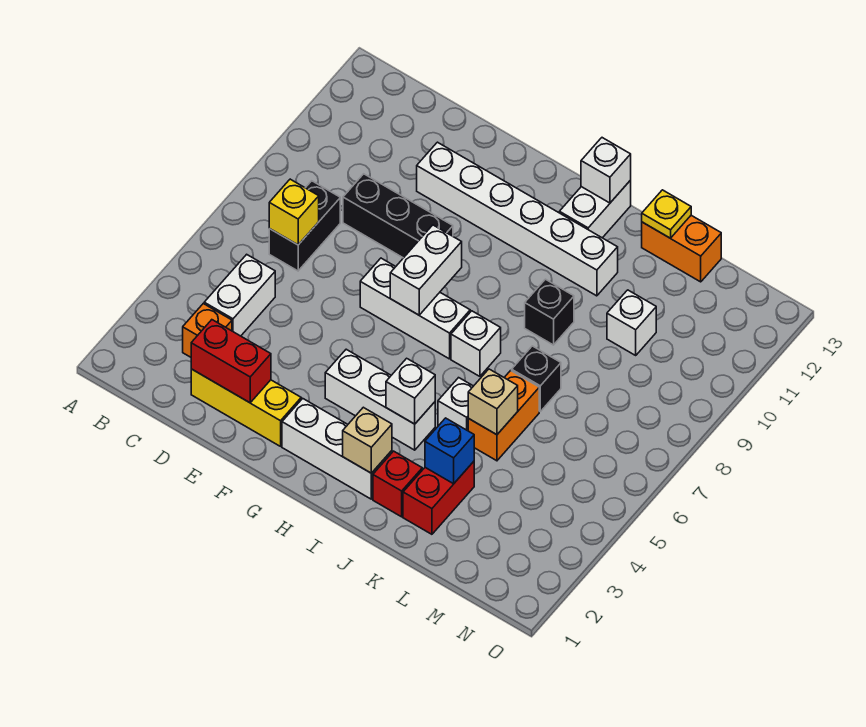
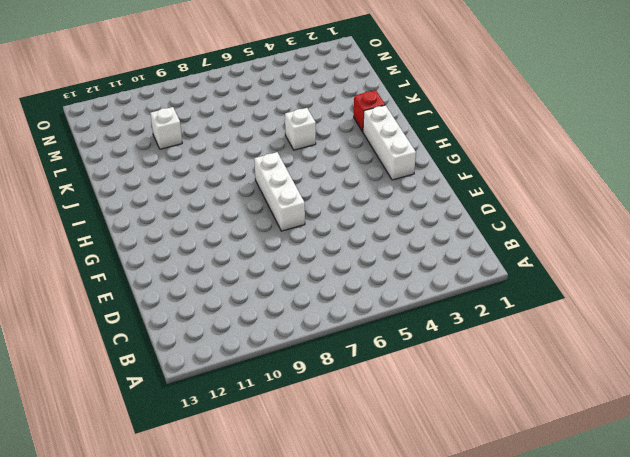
none -> orange brick C3 level 1
none -> white brick C4:C5 level 1
none -> black brick C7:C8 level 1

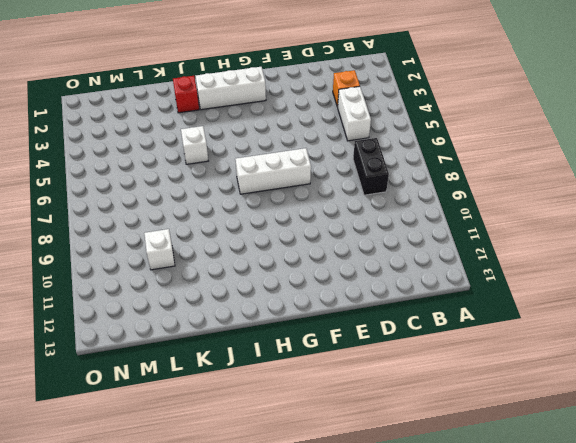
none -> yellow brick D2:F2 level 1
none -> black brick D9:F9 level 1
none -> white brick E11:J11 level 1

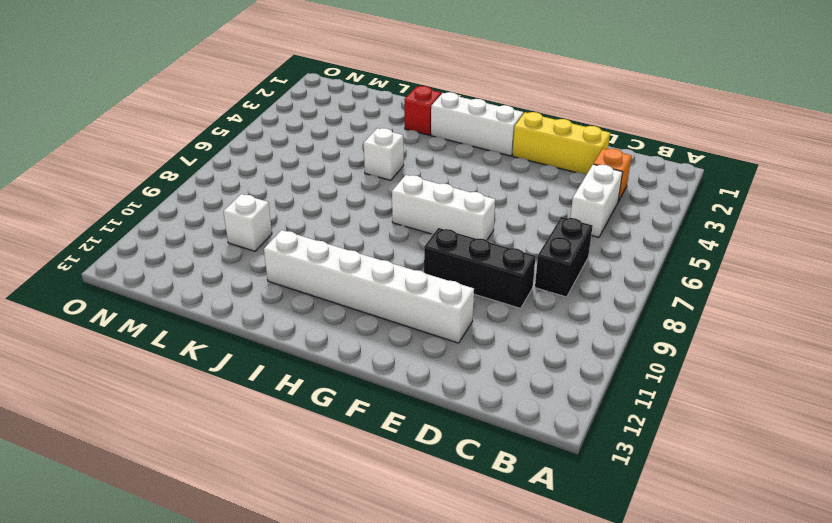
none -> white brick G4:I4 level 1
none -> white brick I7 level 1
none -> white brick I12:I13 level 1

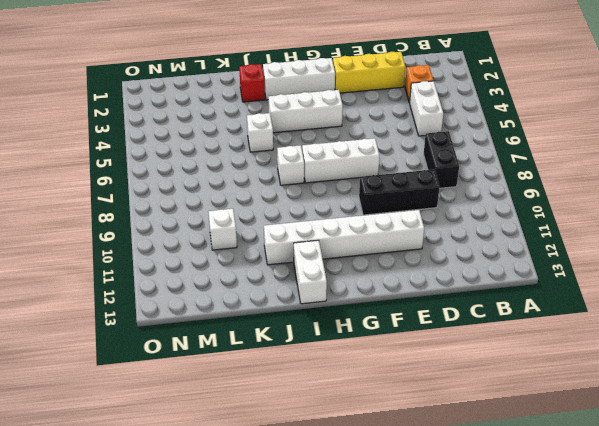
none -> black brick J9 level 1
none -> red brick K2:K3 level 1
none -> orange brick K5:K6 level 1

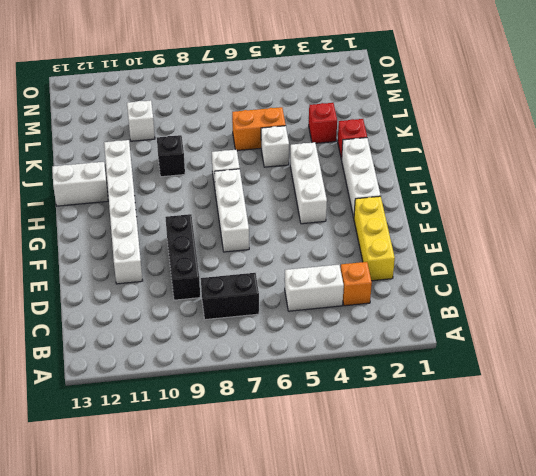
red brick K3 level 1 -> red brick K2:K3 level 1
none -> black brick K7 level 1
none -> orange brick K13:L13 level 1
none -> yellow brick C7 level 2

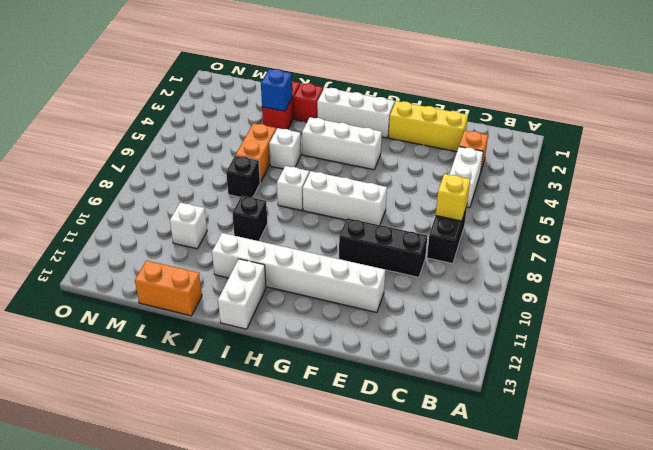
none -> red brick D2:E2 level 2
none -> white brick G7:G8 level 2
none -> tan brick I2 level 2

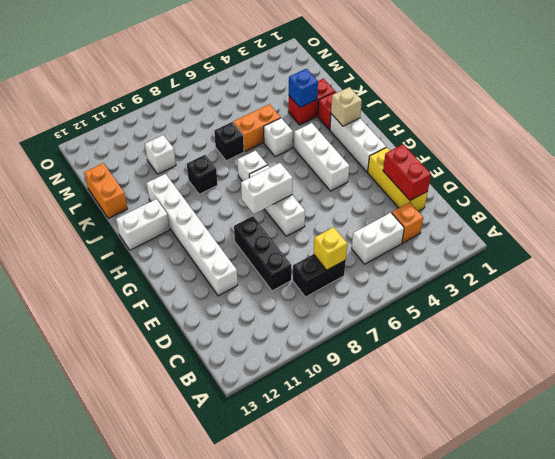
none -> white brick I4 level 2
none -> white brick I13 level 2
none -> tan brick K5 level 2

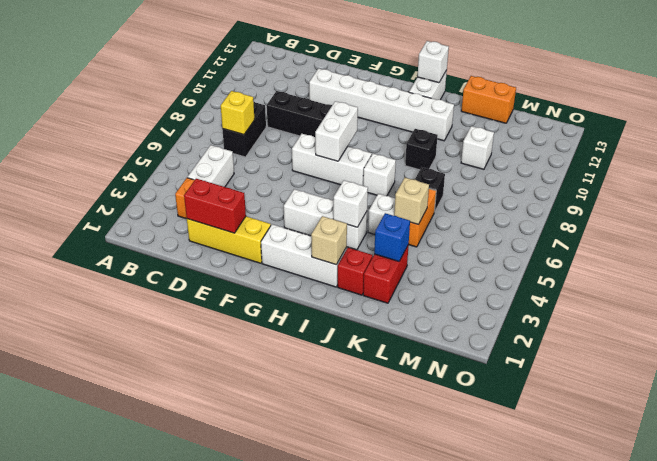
none -> yellow plate K13 level 2

